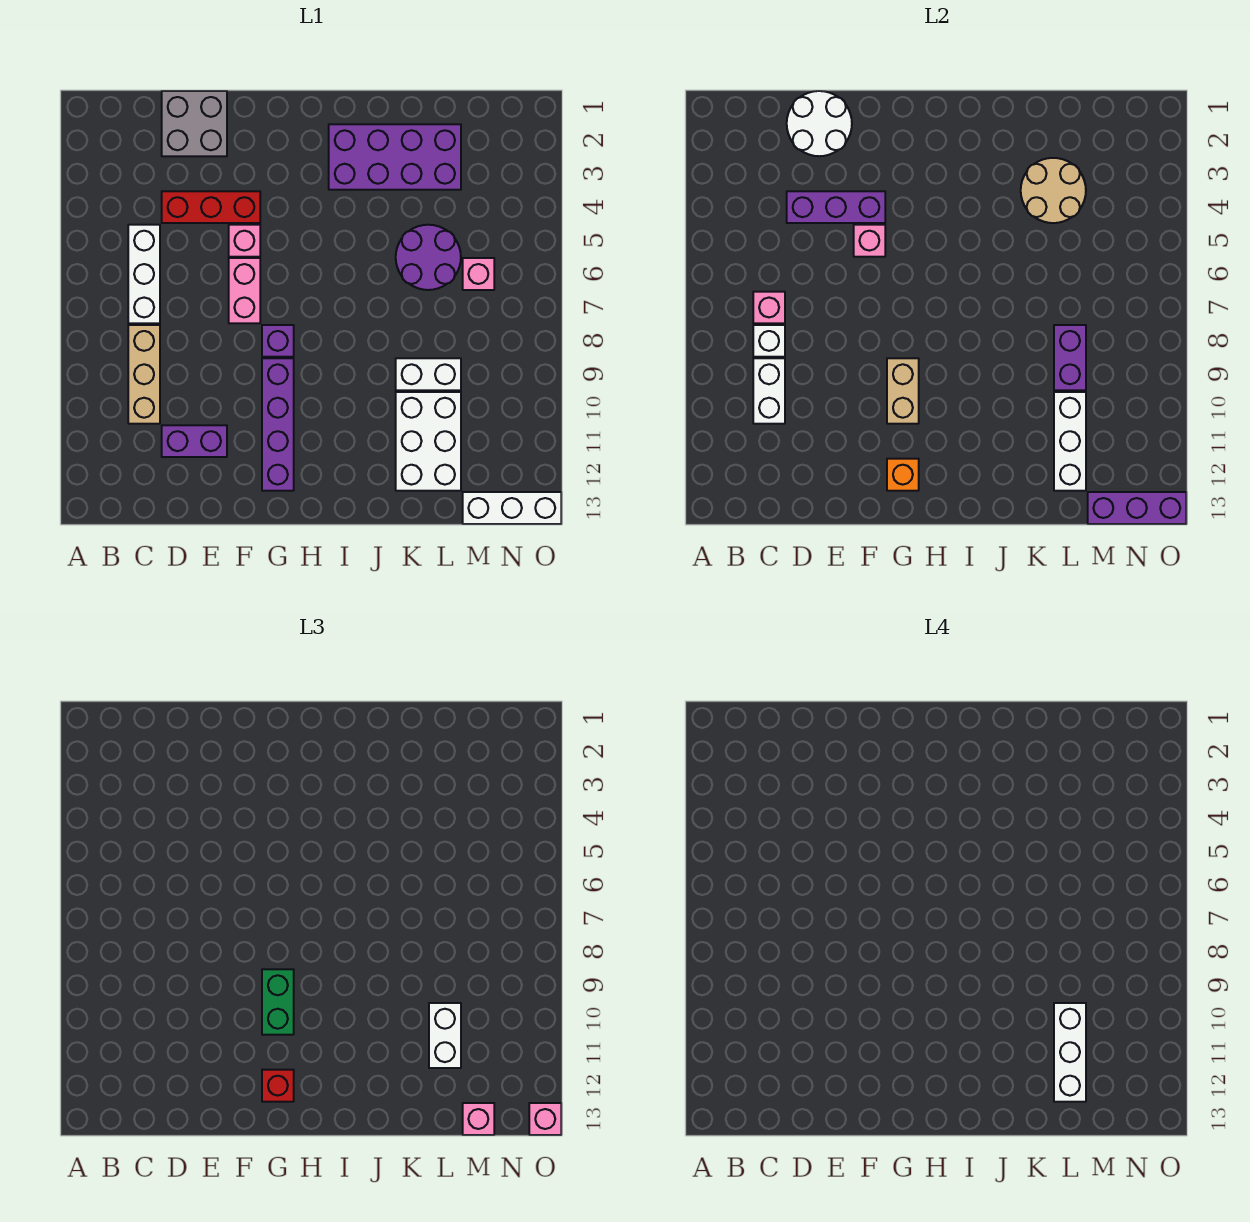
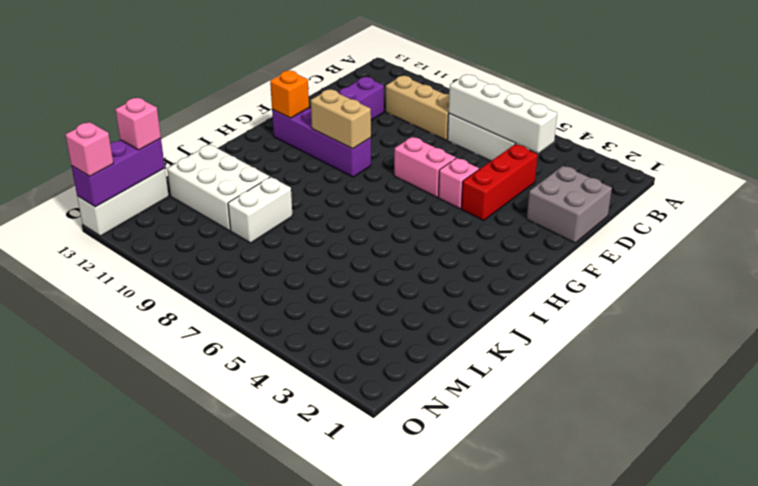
white brick C4:C7 level 2 -> pink brick C7 level 2
none -> purple brick G8 level 1
none -> purple brick I2:L3 level 1
none -> purple round brick K5:L6 level 1
none -> pink brick M6 level 1

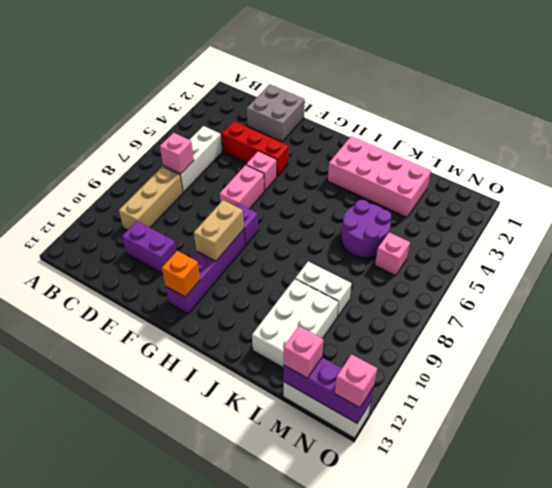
pink brick I2:L3 level 1 -> purple brick I2:L3 level 1
none -> white brick C8 level 2
none -> white brick C9:C10 level 2
none -> white round brick D1:E2 level 2
none -> purple brick D4:F4 level 2

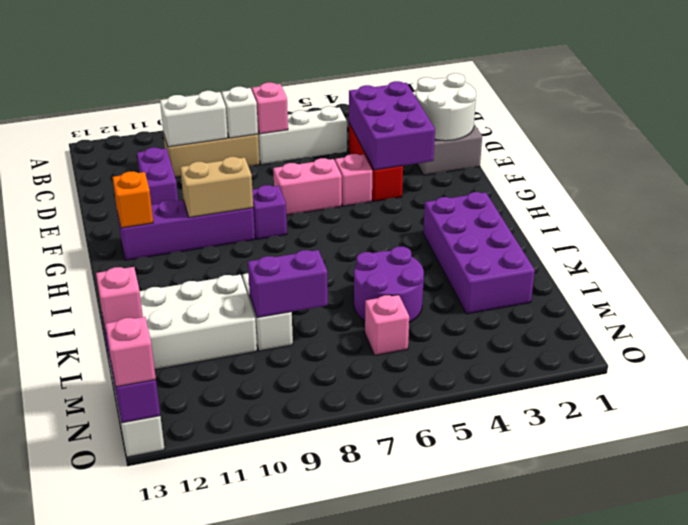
purple brick D3:F4 level 2 -> purple brick D4:F4 level 2
none -> pink brick F5 level 2
none -> tan round brick K3:L4 level 2
none -> white brick L10:L12 level 2
none -> green brick G9:G10 level 3

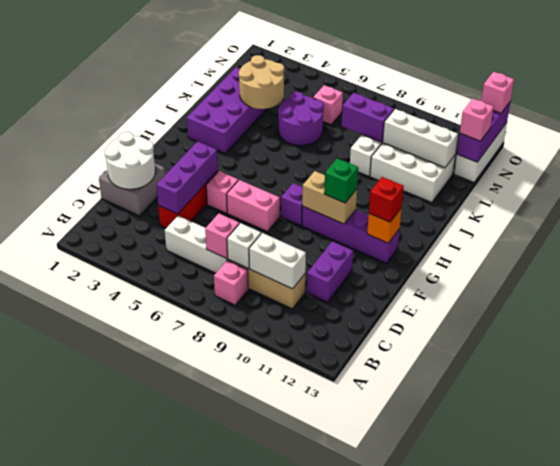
pink brick B8 level 1 -> pink brick F5 level 2
green brick G10 level 3 -> green brick G9:G10 level 3
none -> white brick L10:L11 level 3
none -> white brick L10:L12 level 4

